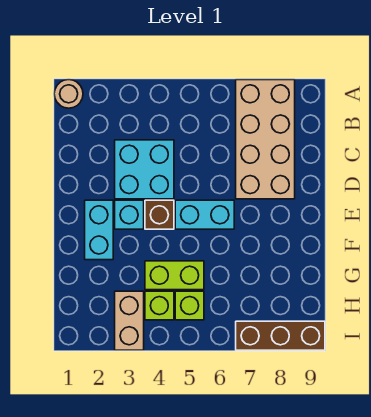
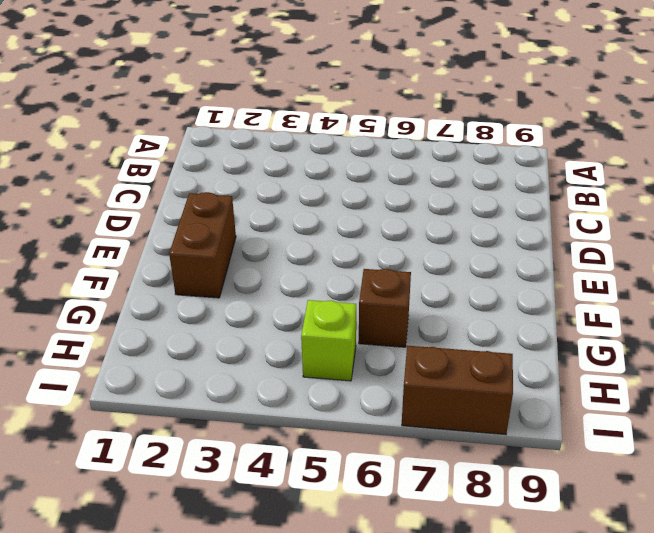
brown brick E2:F2 level 1 -> cyan brick E2:F2 level 1
brown brick G6 level 1 -> brown brick E4 level 1
brown brick I7:I8 level 1 -> brown brick I7:I9 level 1
none -> tan round brick A1 level 1
none -> tan brick A7:D8 level 1
none -> cyan brick C3:D4 level 1

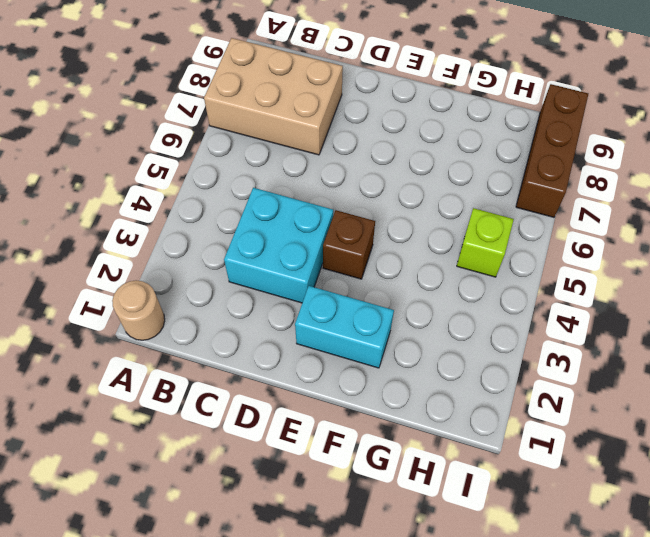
tan brick A7:C8 level 1 -> tan brick A7:D8 level 1
none -> cyan brick E3 level 1
none -> cyan brick E5:E6 level 1
none -> lime brick G4:G5 level 1

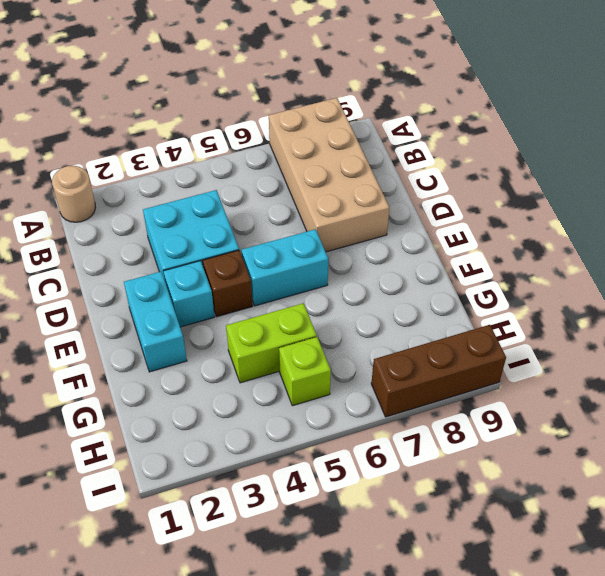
none -> tan brick H3:I3 level 1
none -> lime brick H4 level 1

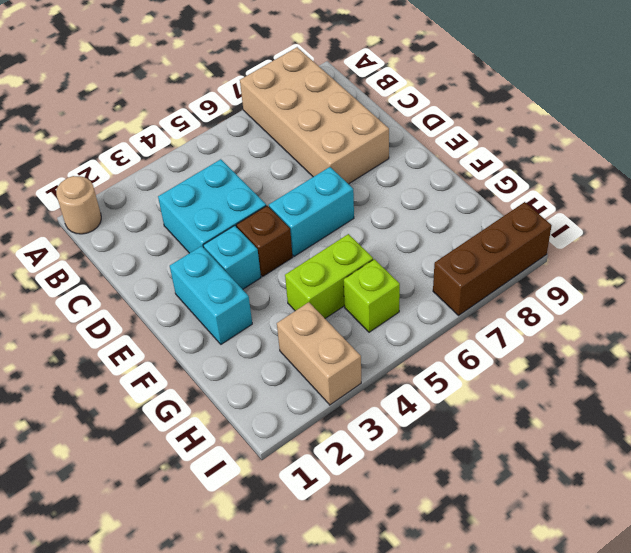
none -> lime brick H4 level 1

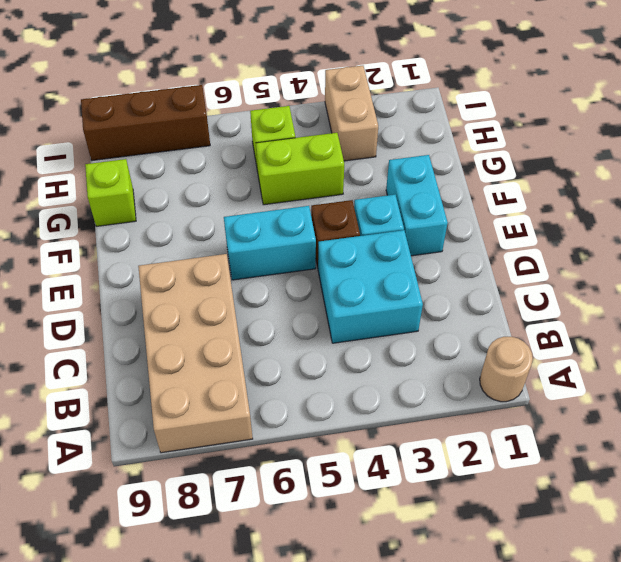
lime brick G9 level 1 -> lime brick H4 level 1

